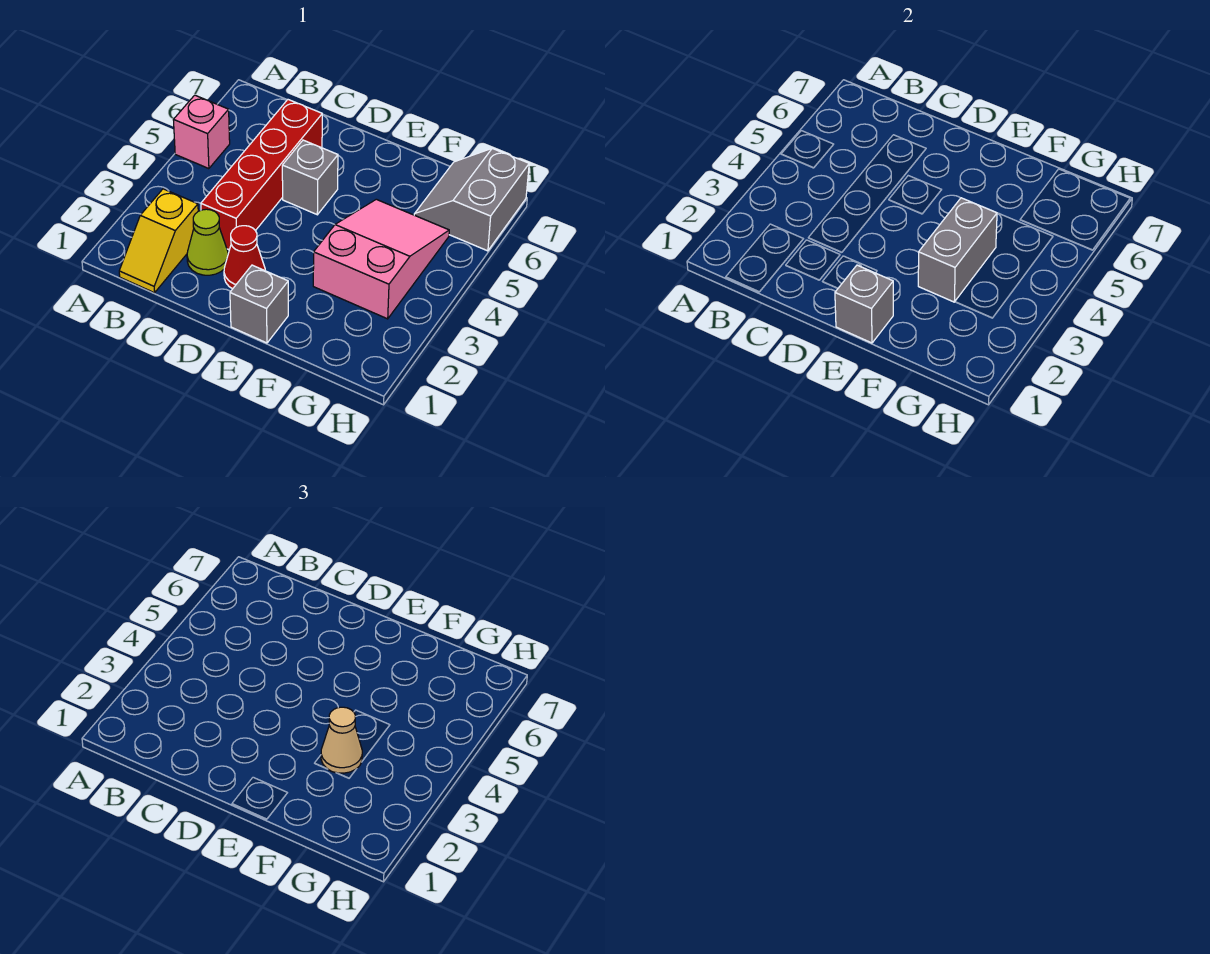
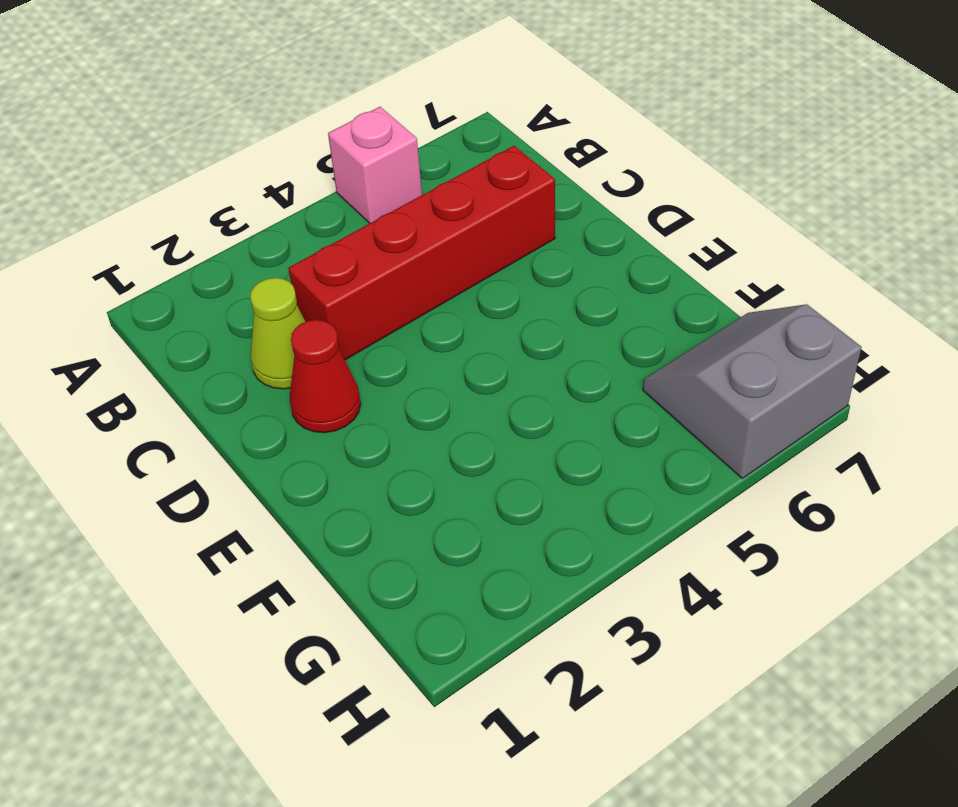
none -> yellow slope B1:B2 level 1 top 2
none -> grey brick D5 level 1
none -> grey brick E1 level 1

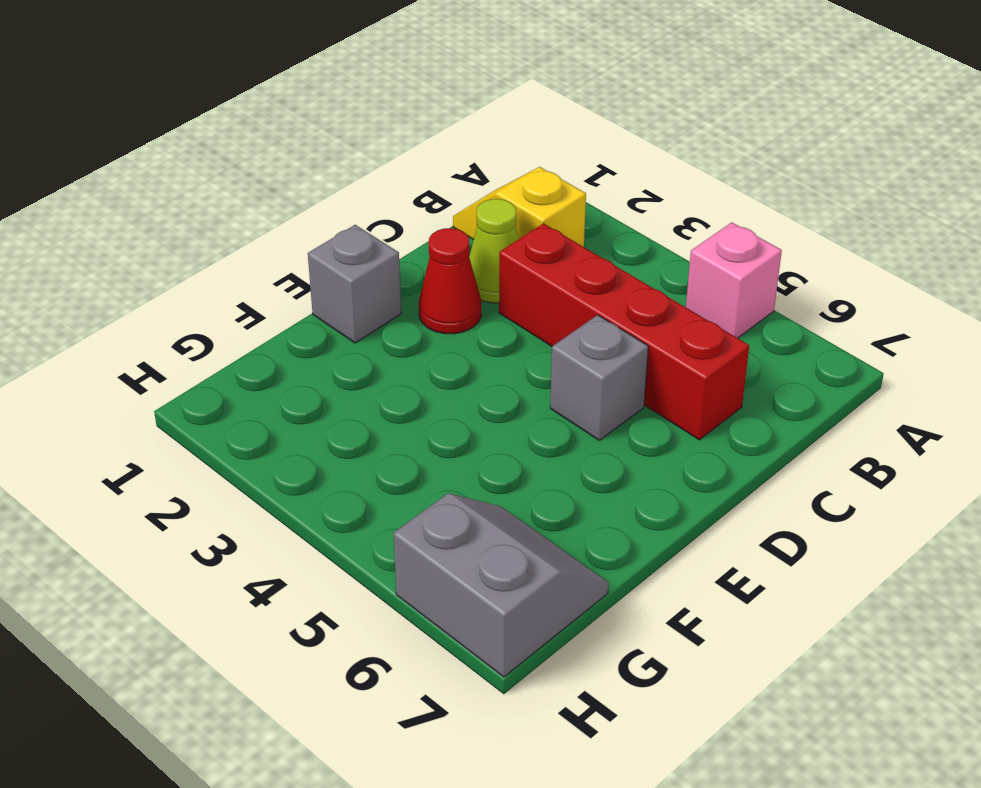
none -> pink slope F3:G5 level 1 top 3
none -> grey brick E1 level 2
none -> grey brick F3:F4 level 2

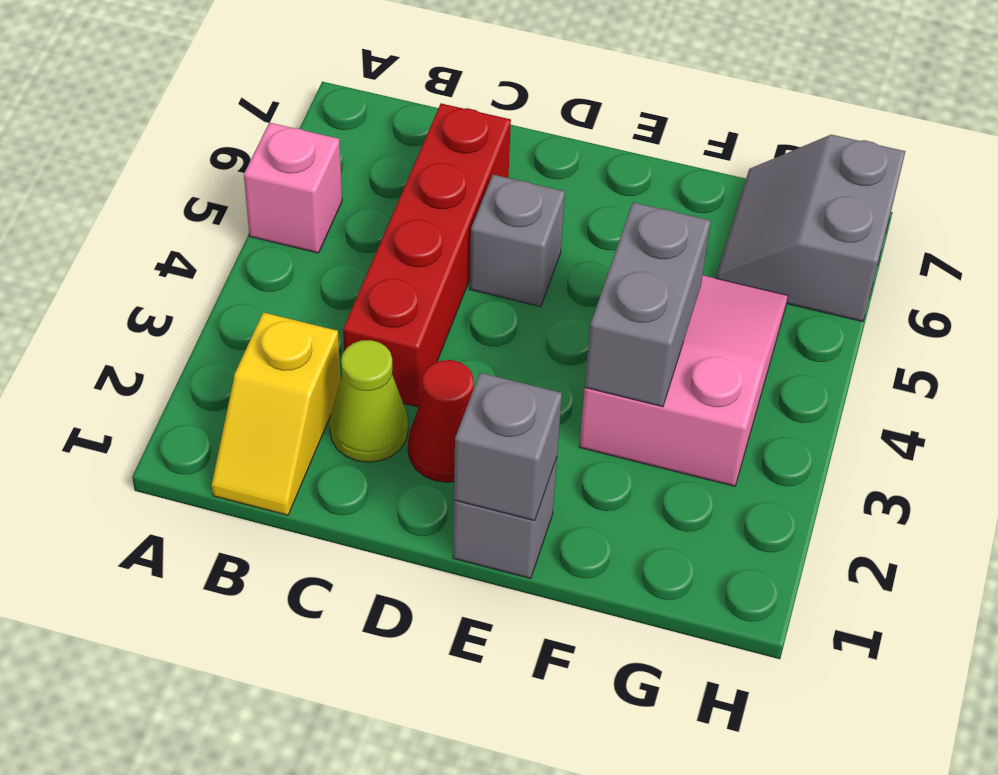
none -> tan cone F3 level 3

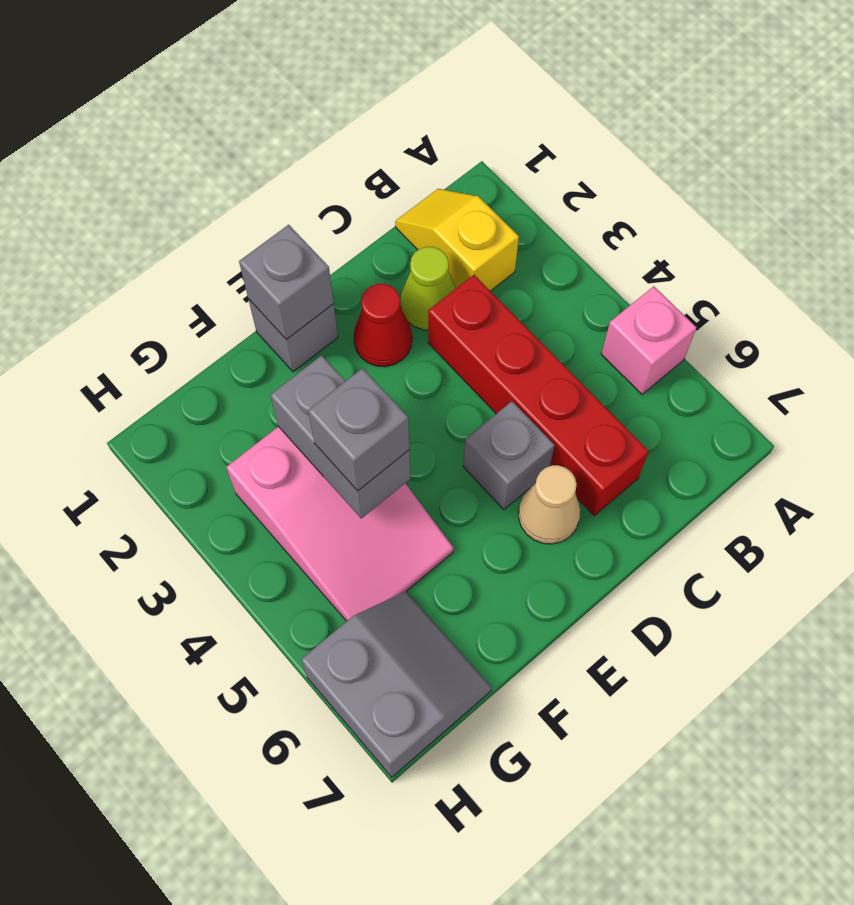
tan cone D6 level 1 -> tan cone F3 level 3
grey brick F4 level 3 -> none

